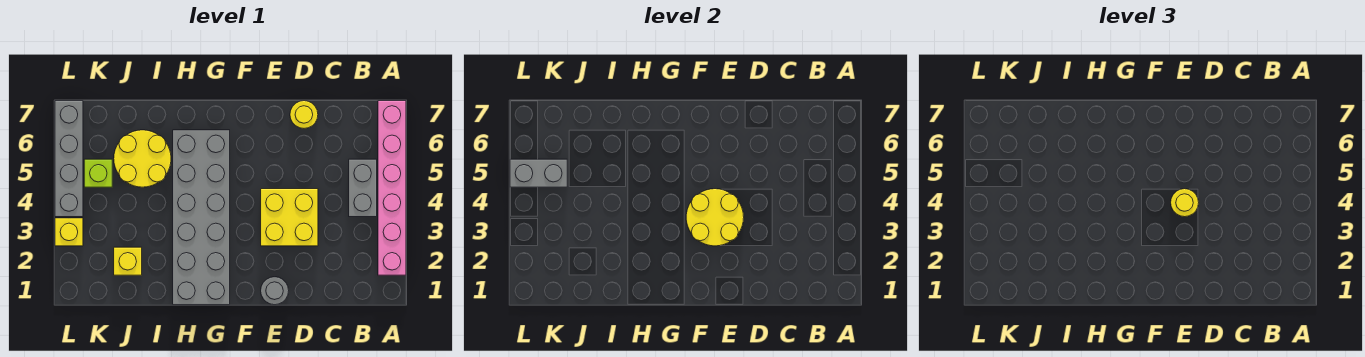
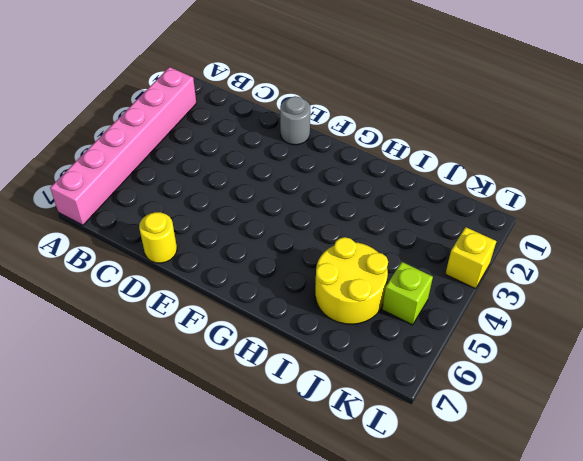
none -> grey brick B4:B5 level 1
none -> yellow brick D3:E4 level 1
none -> grey brick G1:H6 level 1

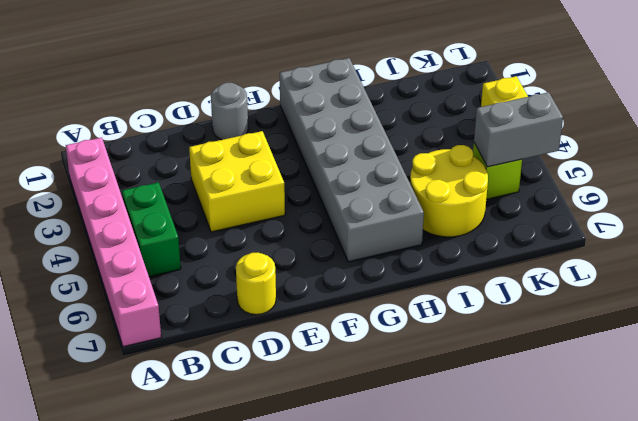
green brick B4:B5 level 1 -> grey brick B4:B5 level 1
none -> yellow brick J2 level 1
none -> grey brick L4:L7 level 1
none -> yellow round brick E3:F4 level 2

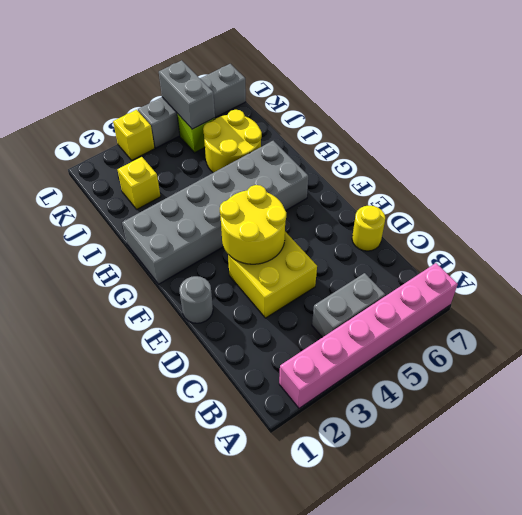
none -> yellow round brick E4 level 3

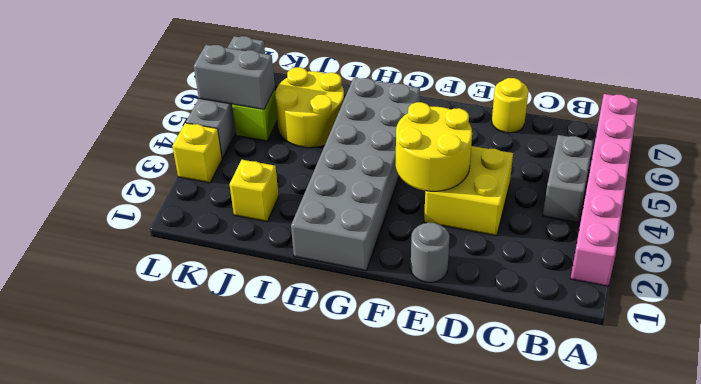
none -> yellow round brick E4 level 3

